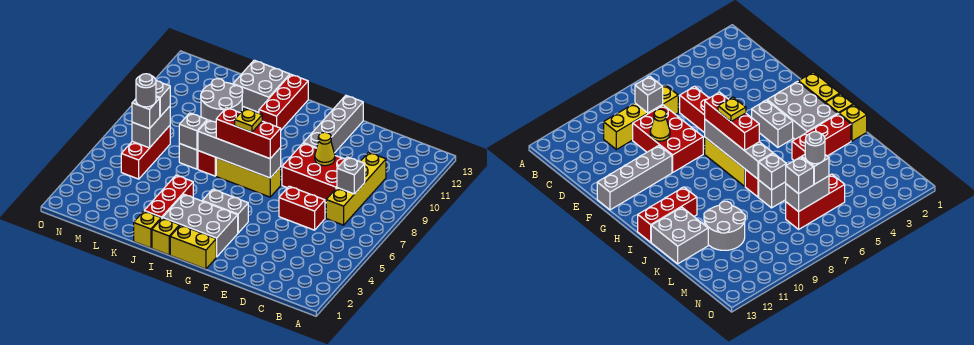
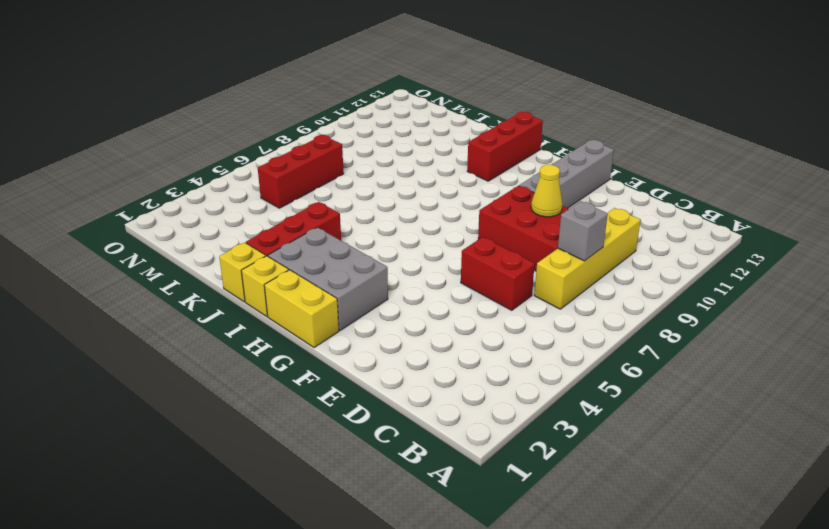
none -> grey brick G4:H4 level 1
none -> yellow brick G7:I7 level 1
none -> red brick J7 level 1

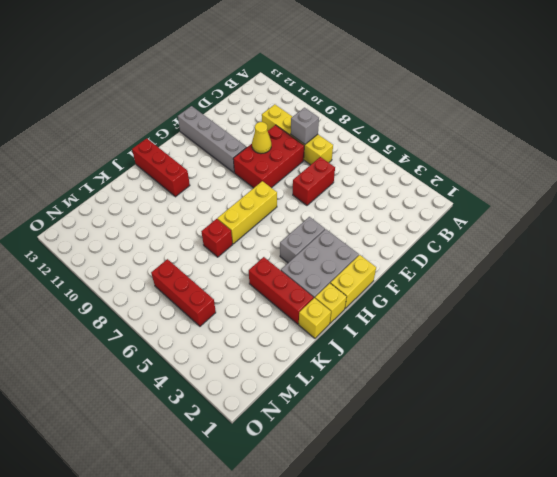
none -> grey brick J12:K13 level 1
none -> grey brick K7 level 1
none -> grey round brick K10:L11 level 1

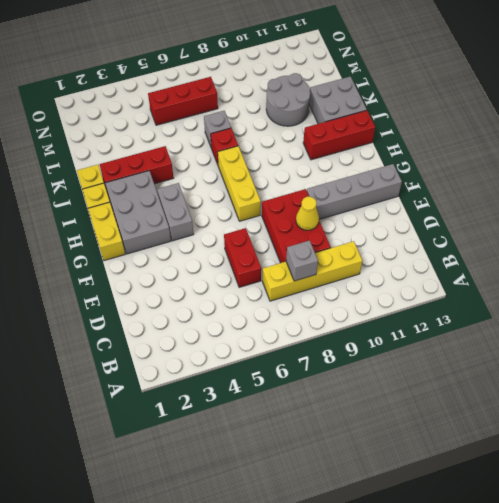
none -> grey brick G7:J7 level 2
none -> grey brick K7 level 2
none -> grey brick M6:M7 level 2

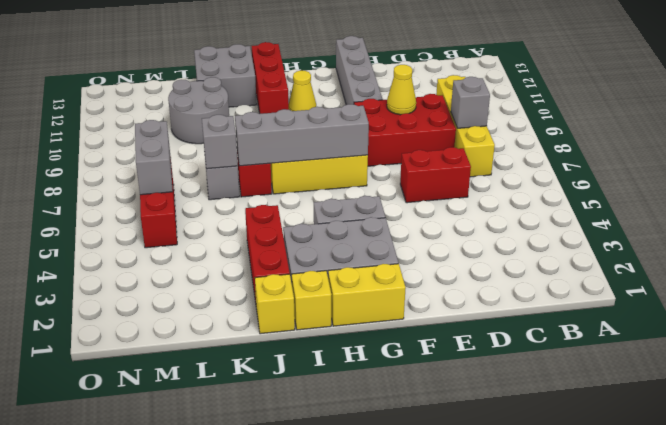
yellow cone H11 level 1 -> none
none -> red brick G7:I7 level 3
none -> grey brick M6 level 3
none -> grey brick M7 level 3

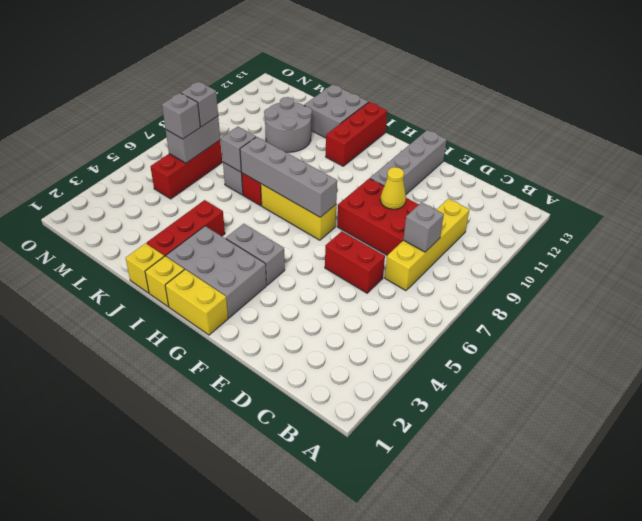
none -> red brick G7:I7 level 3
none -> yellow plate H7 level 4
none -> grey round brick M6 level 4

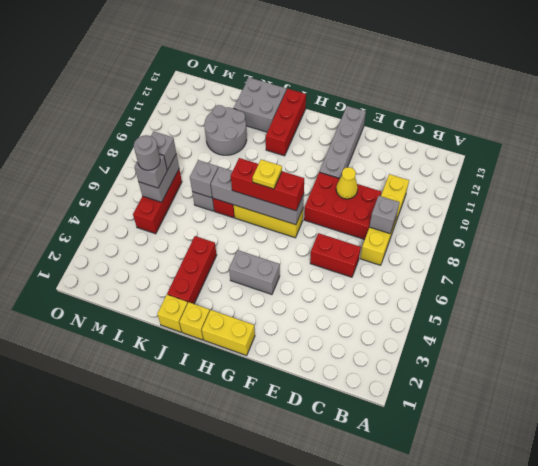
none -> grey brick G2:I3 level 1

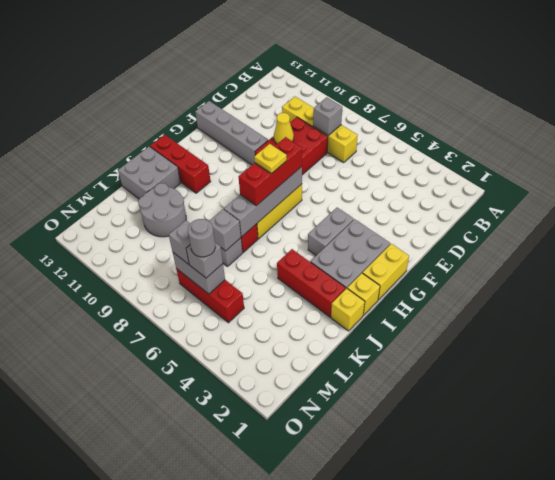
none -> red brick D6:E6 level 1

